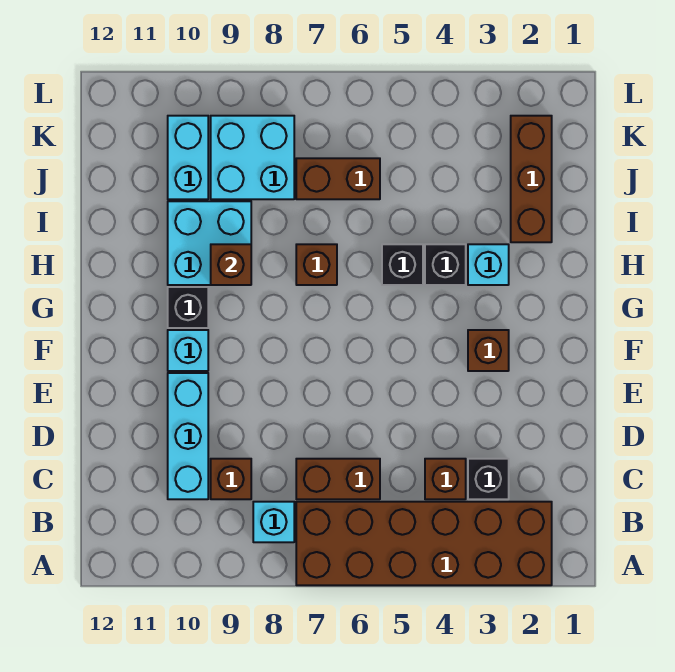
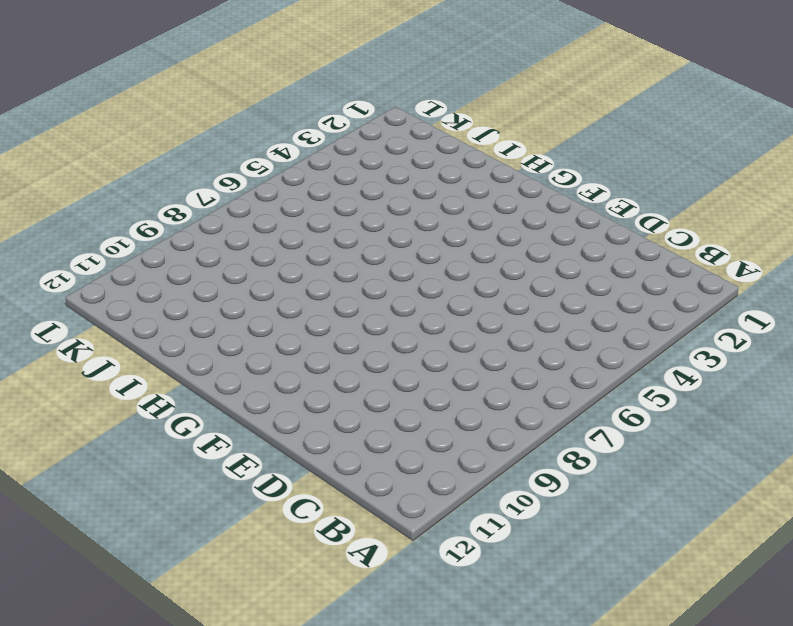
none -> brown brick A2:B7 level 1
none -> cyan brick B8 level 1
none -> black brick C3 level 1

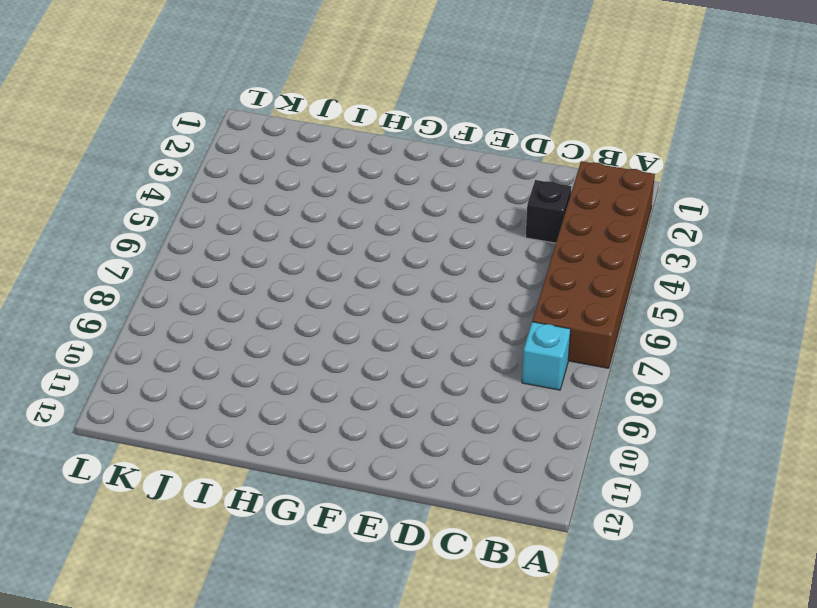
none -> brown brick C4 level 1
none -> brown brick C6:C7 level 1
none -> brown brick C9 level 1

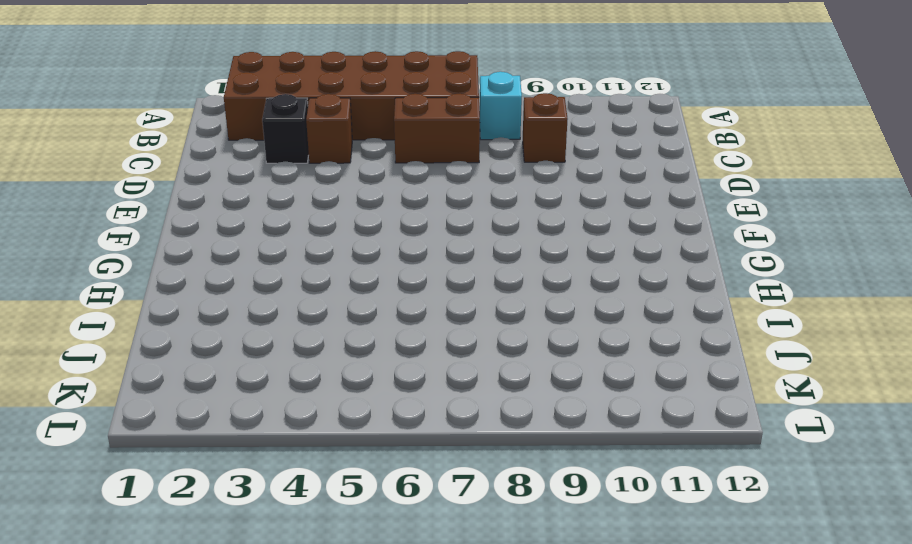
none -> cyan brick C10:E10 level 1
none -> brown brick F3 level 1
none -> cyan brick F10 level 1

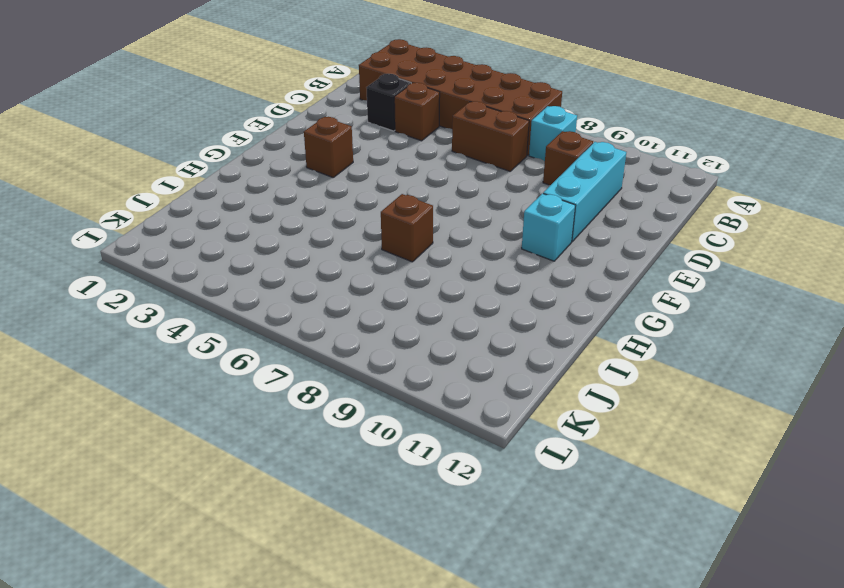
none -> black brick G10 level 1
none -> cyan brick H3 level 1
none -> black brick H4 level 1

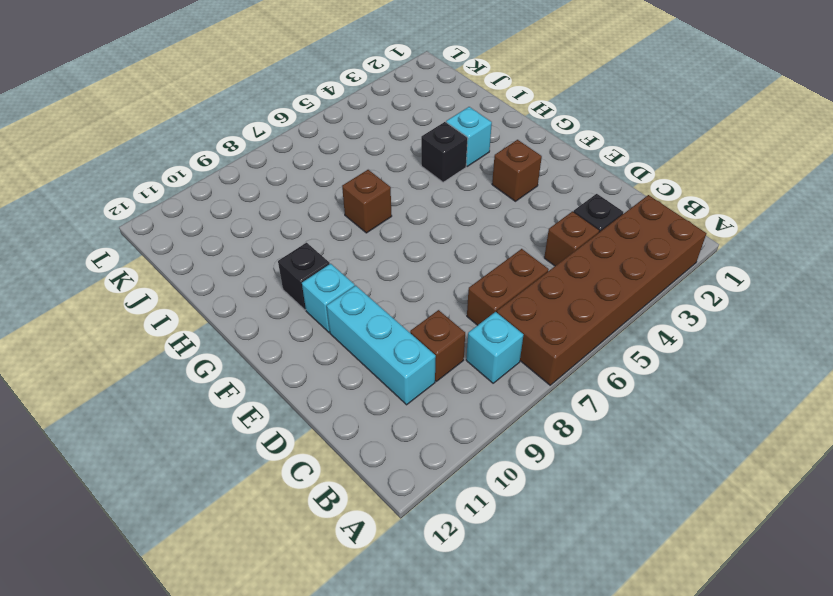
none -> black brick H5 level 1
none -> cyan brick H9:I10 level 1
none -> brown brick I2:K2 level 1

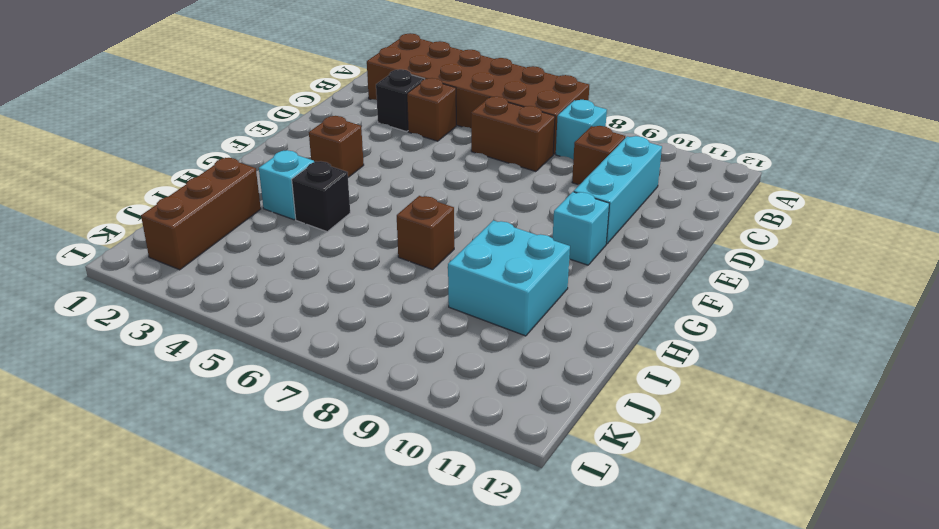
none -> black brick G10 level 1
none -> black brick H5 level 1
none -> brown brick J6:J7 level 1

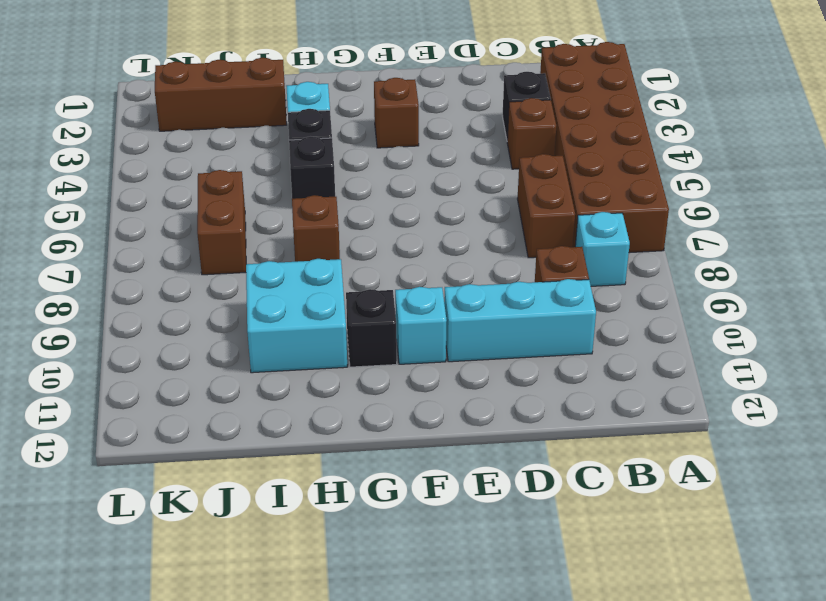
none -> cyan brick J8:K9 level 1
none -> cyan brick J10:K10 level 1
none -> brown brick H9 level 2

